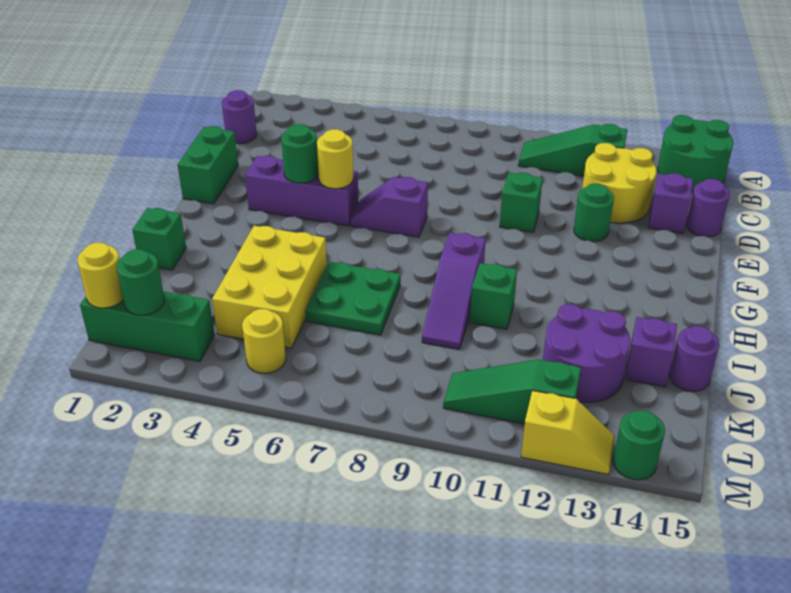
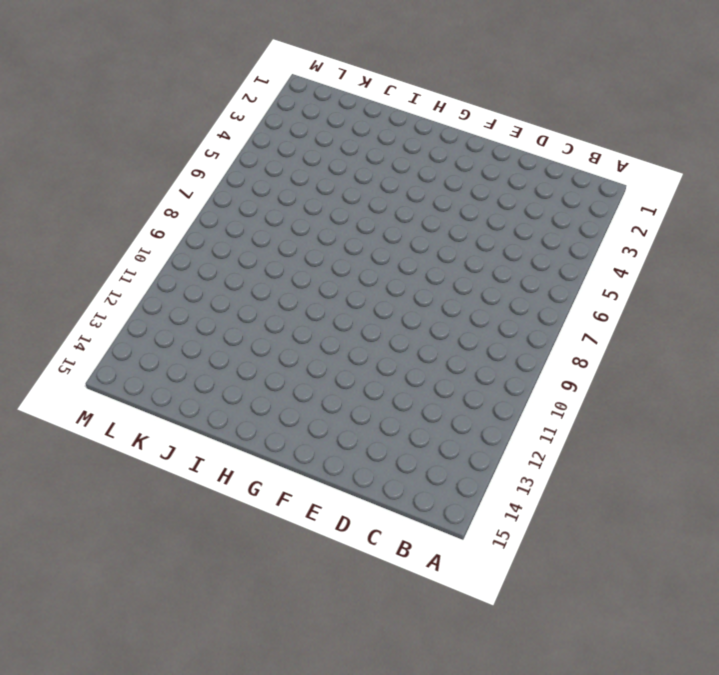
none -> green round brick A14:B15 level 1
none -> green slope B10:B12 level 1 top 12
none -> purple round brick C1 level 1

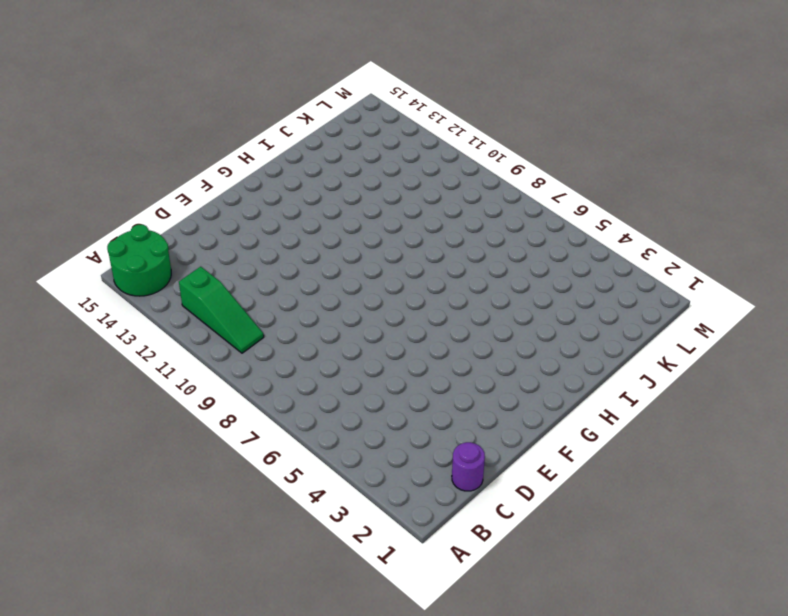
none -> yellow round brick C12:D13 level 1
none -> purple brick D14 level 1
none -> purple round brick D15 level 1

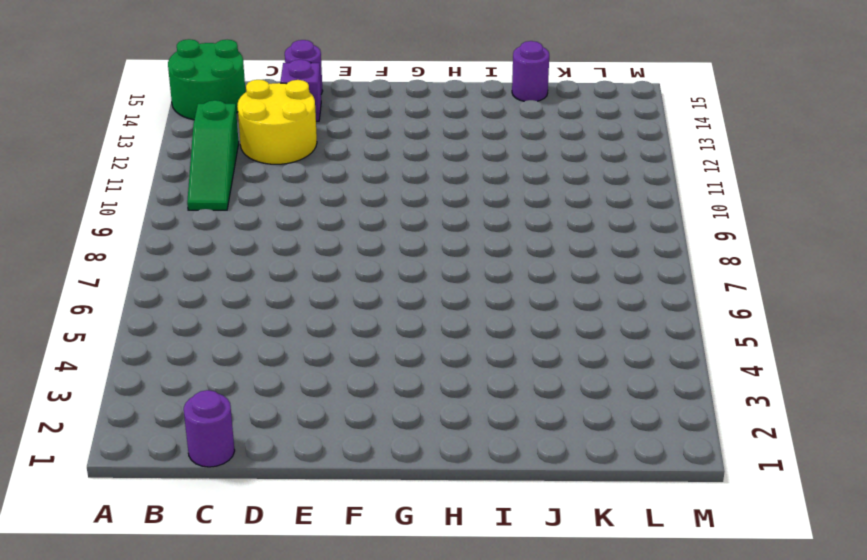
none -> green brick E1:F1 level 1
none -> green brick E10 level 1
none -> green round brick E12 level 1

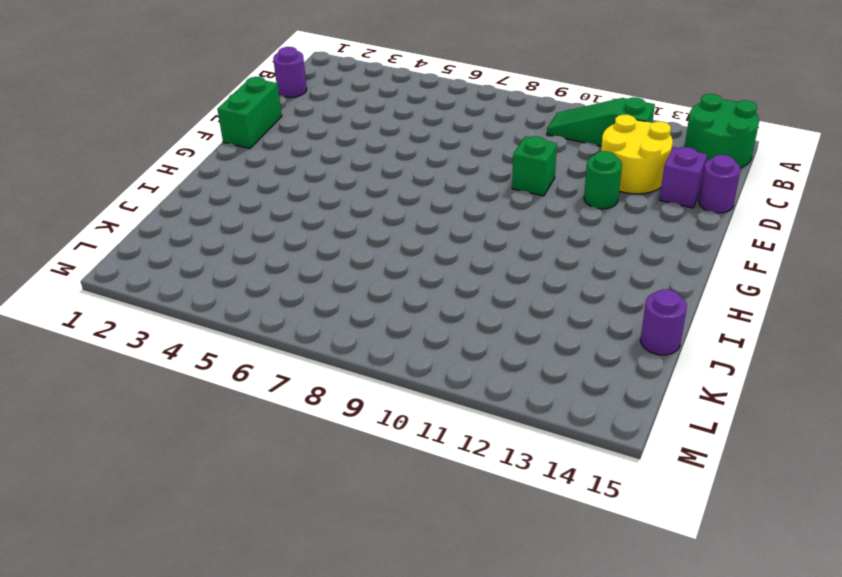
none -> purple brick F3:F5 level 1
none -> purple slope F6:F7 level 1 top 7
none -> purple slope H9:J9 level 1 top H

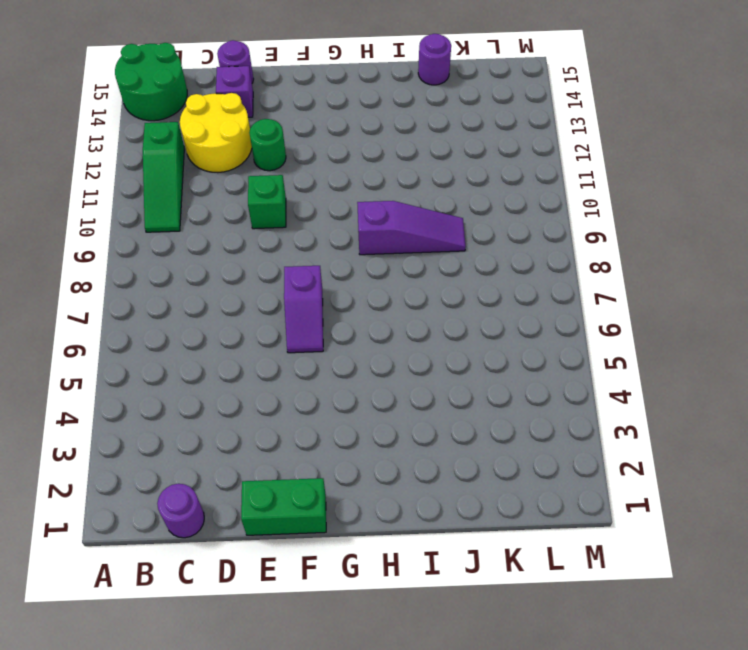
none -> purple brick F3:F5 level 1
none -> green brick I1 level 1
none -> yellow brick I4:K5 level 1

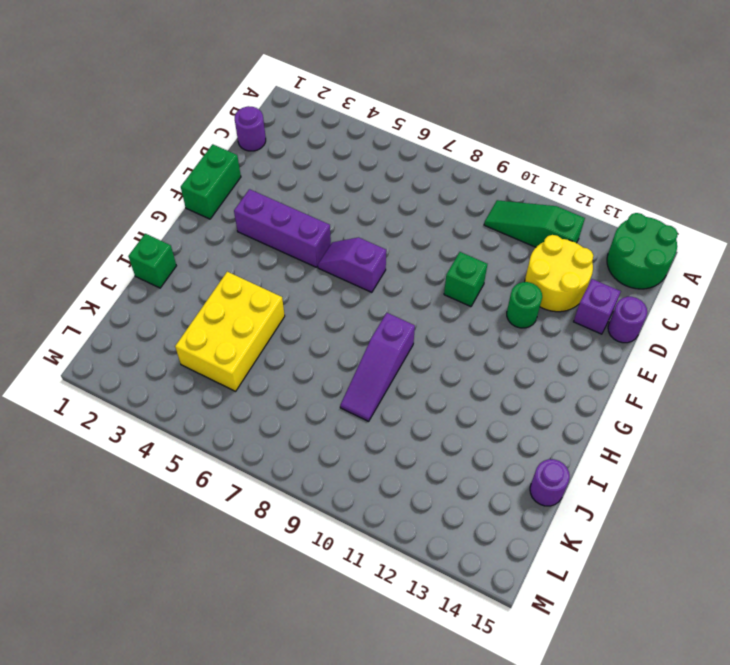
none -> green plate I6:J7 level 1
none -> green brick I10 level 1
none -> purple round brick J12:K13 level 1

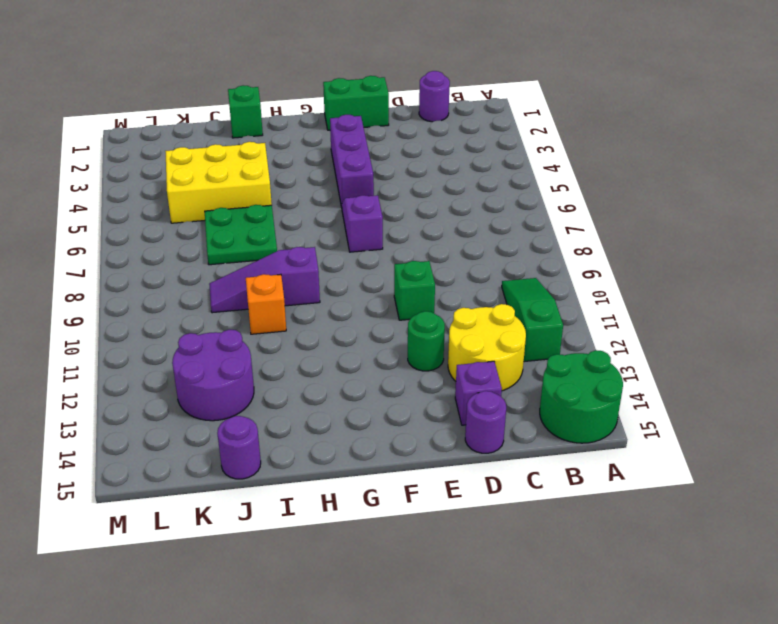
orange brick I10 level 1 -> green brick I10 level 1
none -> purple brick J14 level 1
none -> green brick L1:L3 level 1
none -> yellow round brick L5 level 1

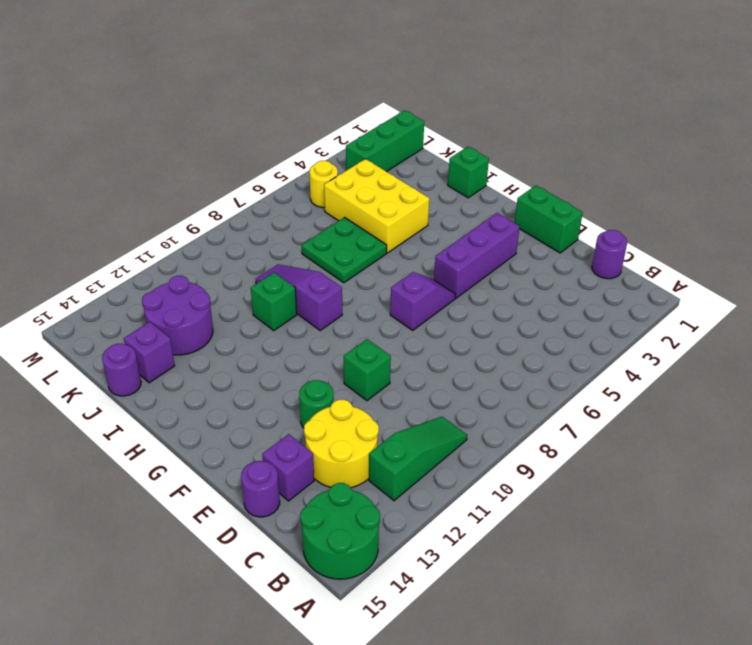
none -> green slope L10:L12 level 1 top 12
none -> yellow slope M12:M13 level 1 top 12
none -> green round brick M14 level 1

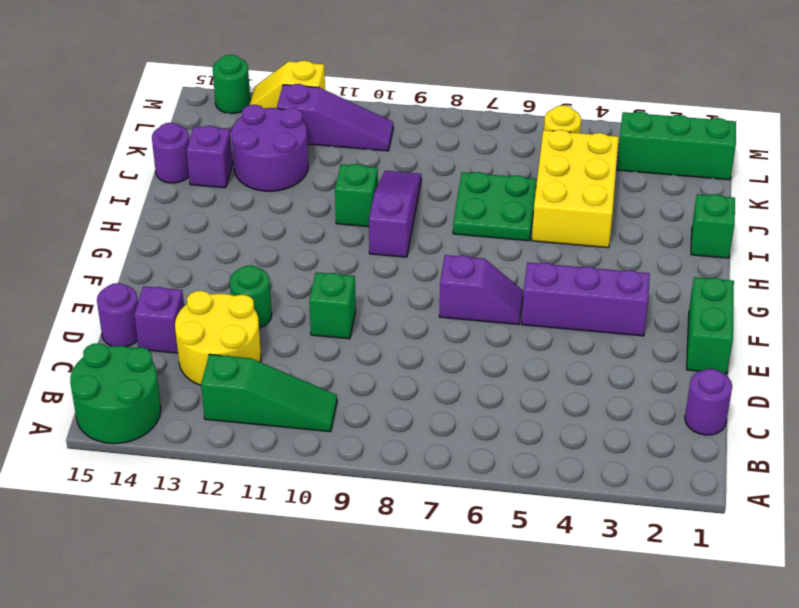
purple slope L10:L12 level 1 top 12 -> green slope L10:L12 level 1 top 12
none -> green round brick F4 level 2
none -> yellow round brick F5 level 2
none -> yellow round brick L1 level 2

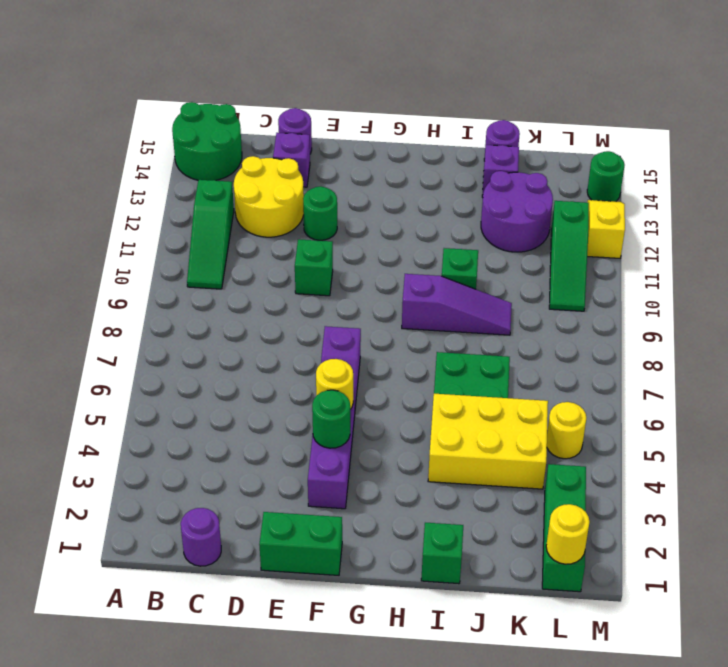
none -> green round brick L2 level 2

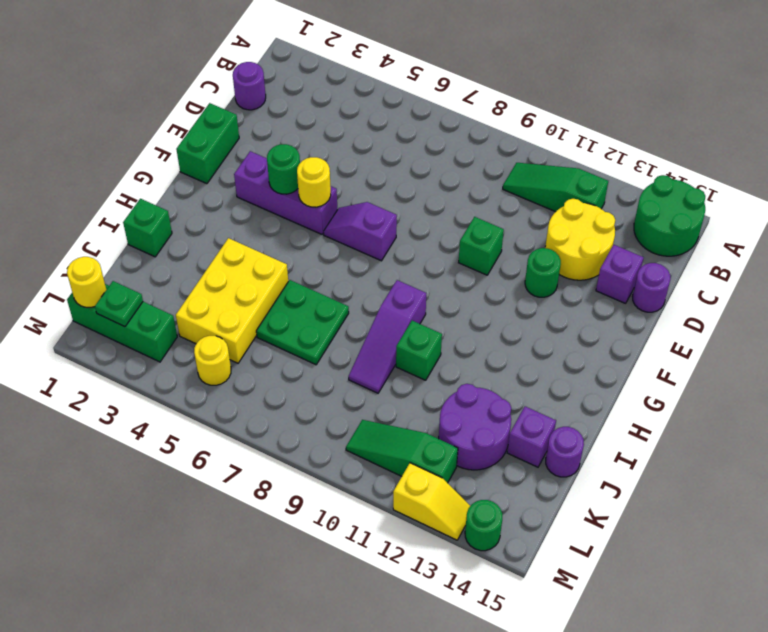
green plate L2 level 2 -> green round brick L2 level 2

